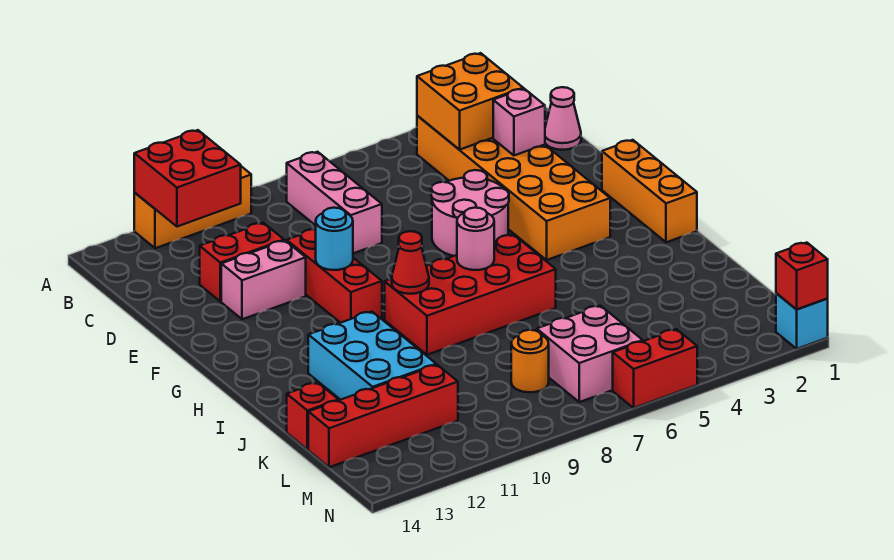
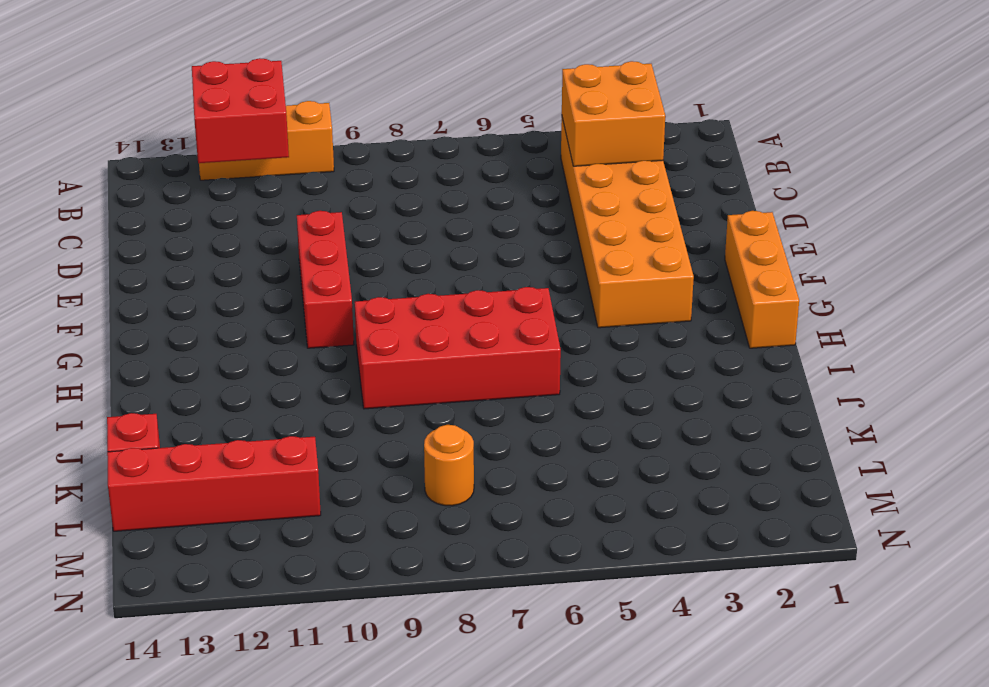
none -> pink brick B8:D8 level 1
none -> pink cone C1 level 1
none -> red brick D11:D12 level 1

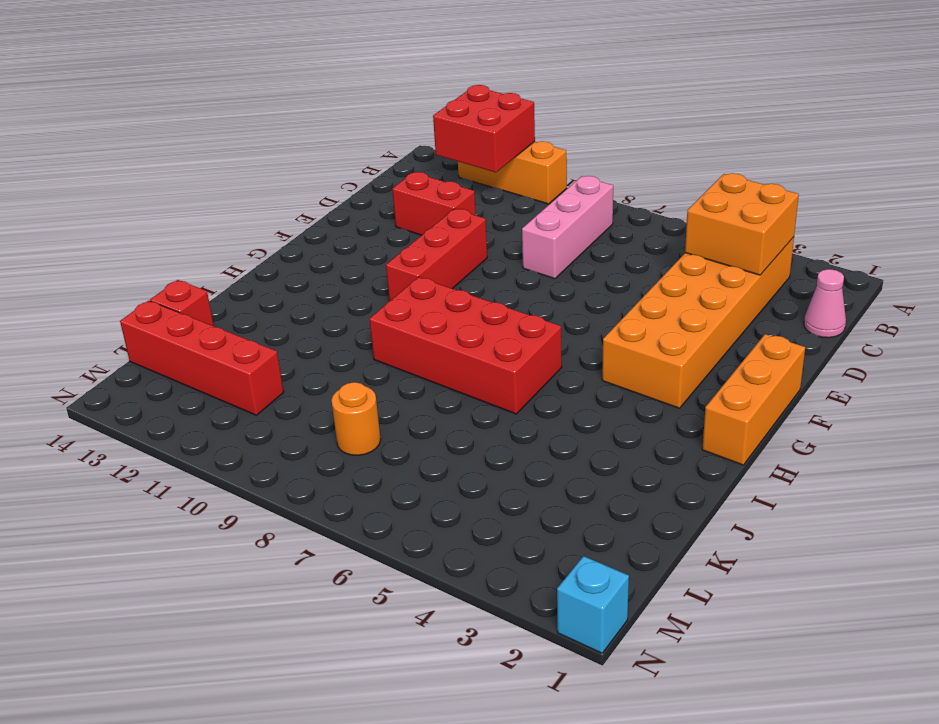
none -> pink round brick E5:F6 level 1
none -> pink brick E11:E12 level 1
none -> cyan brick I11:K12 level 1

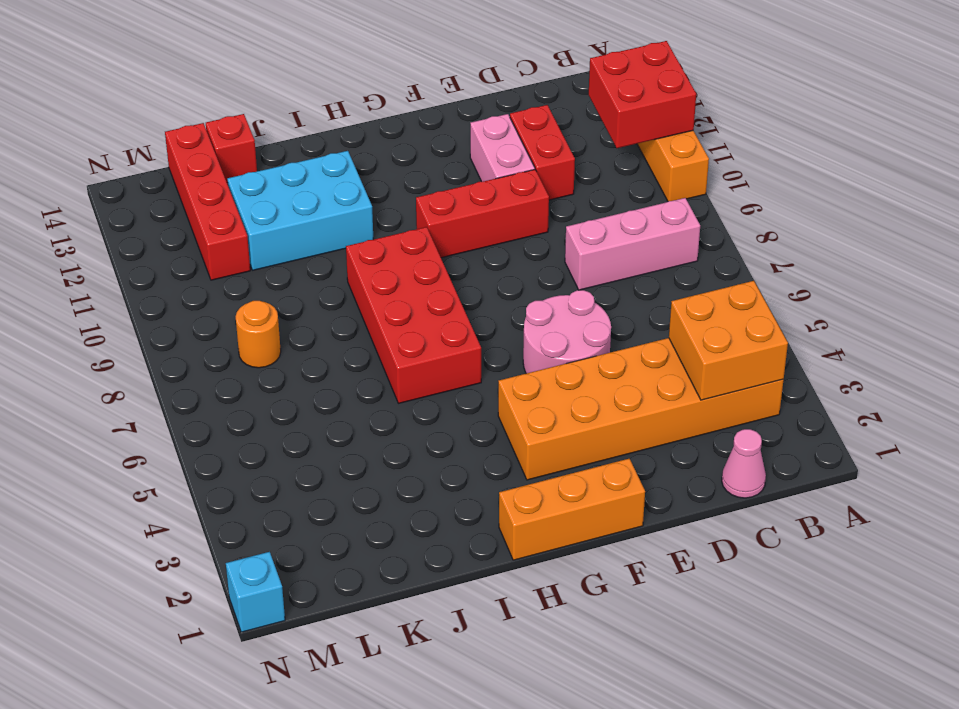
none -> pink brick L6:M7 level 1
none -> red brick N5:N6 level 1
none -> pink brick D3 level 2

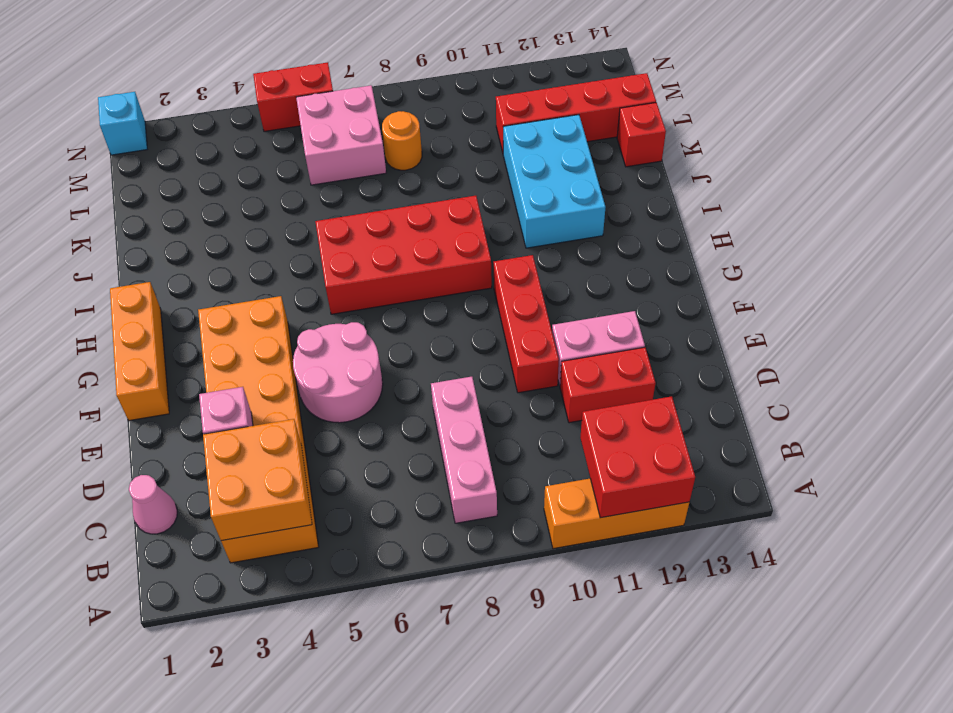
none -> cyan round brick F10 level 2
none -> pink round brick H7 level 2
none -> red cone H9 level 2

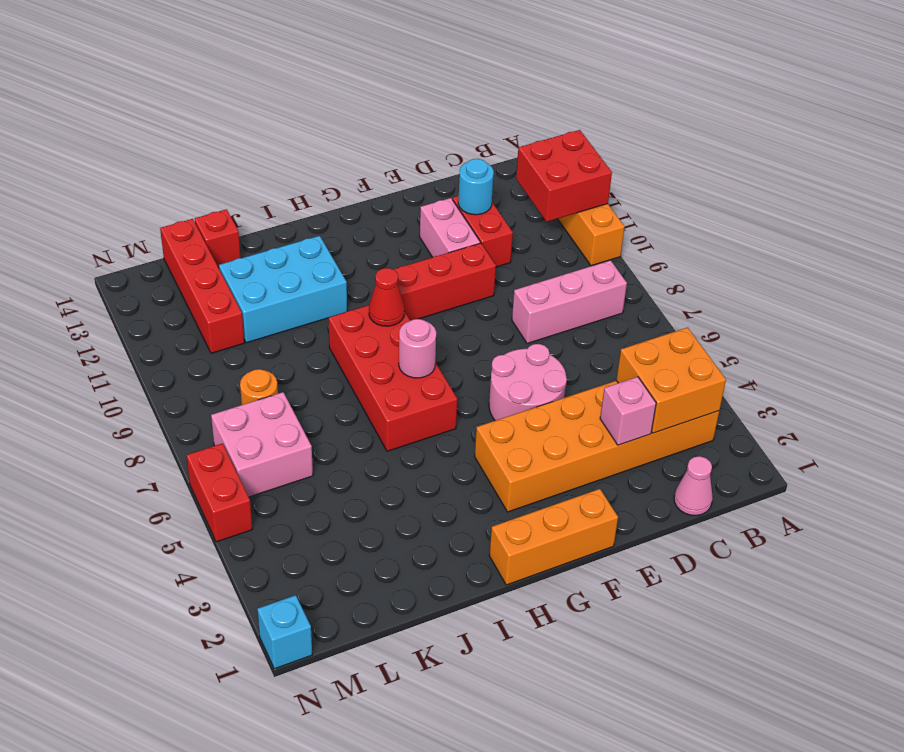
cyan round brick D12 level 2 -> cyan round brick F10 level 2
none -> red brick N1 level 2

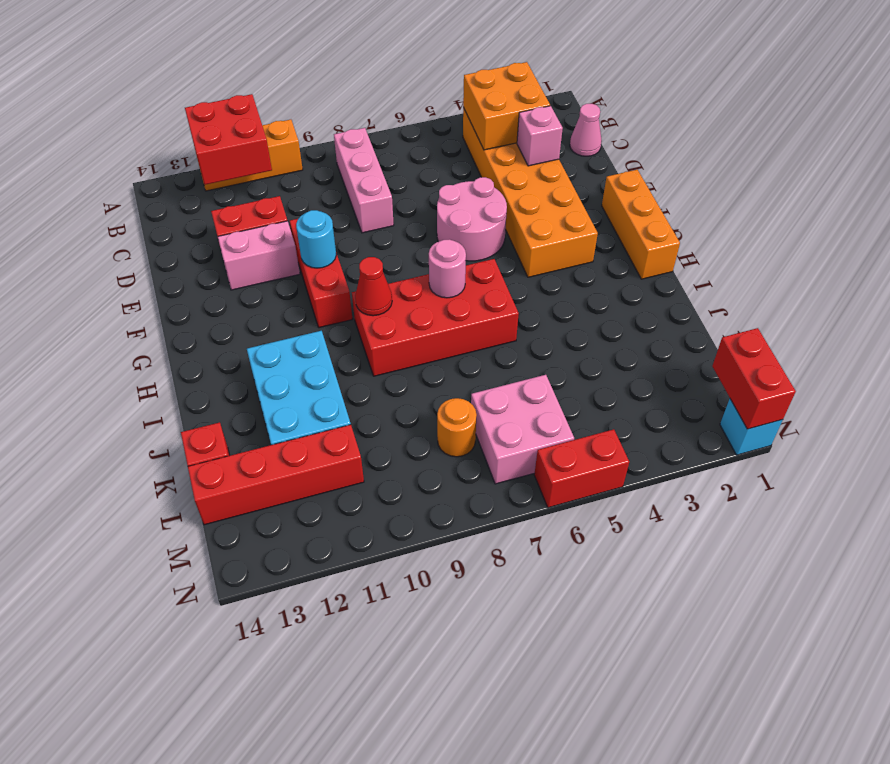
red brick M1:N1 level 2 -> red brick N1 level 2

